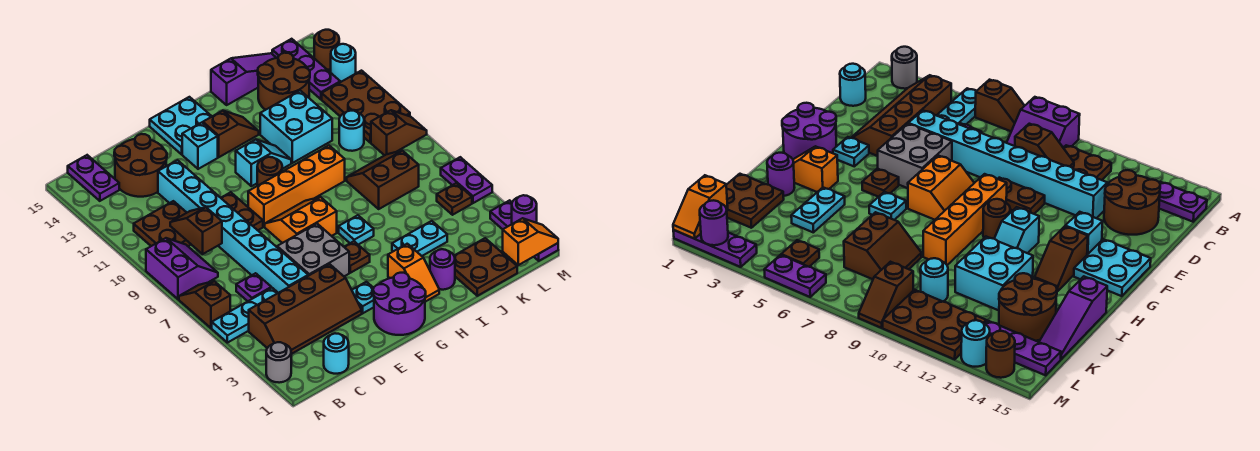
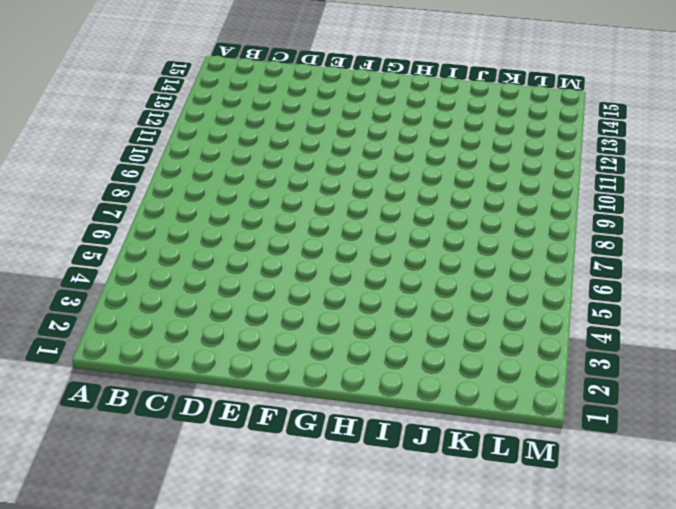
none -> grey round brick A2 level 1
none -> cyan plate A5:C5 level 1
none -> brown slope A6:A7 level 1 top 6
none -> purple slope A8:B9 level 1 top A

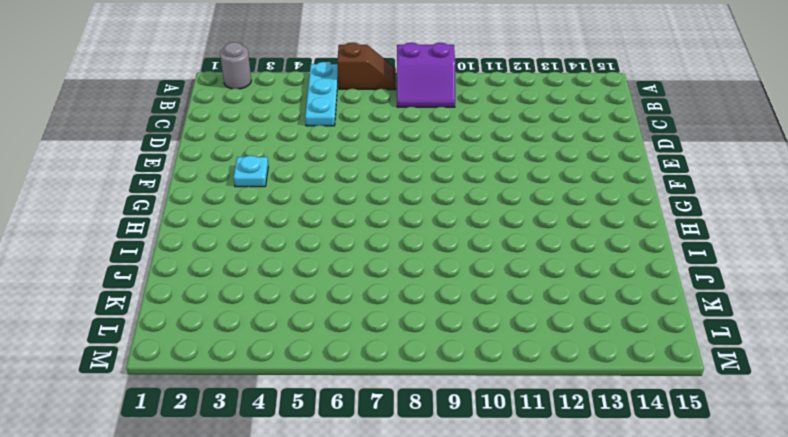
none -> brown slope B3:E4 level 1 top 4
none -> brown plate B10:C11 level 1
none -> purple plate B14:B15 level 1
none -> cyan round brick C1 level 1

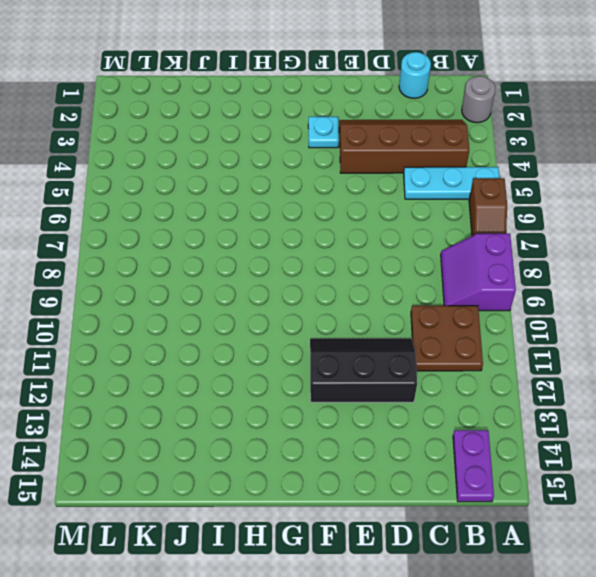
black slope D11:F12 level 1 top 12 -> cyan brick D5:D12 level 1
none -> purple plate C6 level 1
none -> brown round brick C13:D14 level 1
none -> grey brick E5:F6 level 1
none -> brown plate E9:E10 level 1

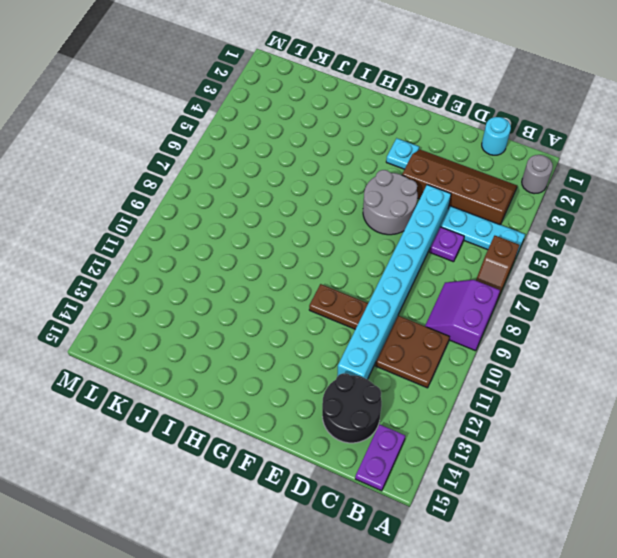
black round brick C13:D14 level 1 -> brown round brick C13:D14 level 1
grey round brick E5:F6 level 1 -> grey brick E5:F6 level 1
brown plate E10:F10 level 1 -> brown plate E9:E10 level 1
none -> purple round brick F1:G2 level 1
none -> orange slope F7:G8 level 1 top 7
none -> orange brick F9:I9 level 1
none -> cyan brick F13 level 1

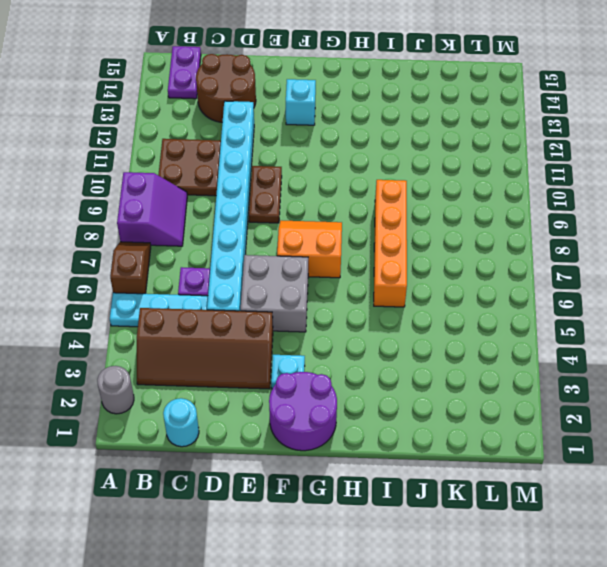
orange brick I6:I9 level 1 -> orange brick F9:I9 level 1
none -> cyan plate F14:G15 level 1
none -> brown plate G5 level 1
none -> brown round brick G10 level 1
none -> cyan slope G11:H11 level 1 top G

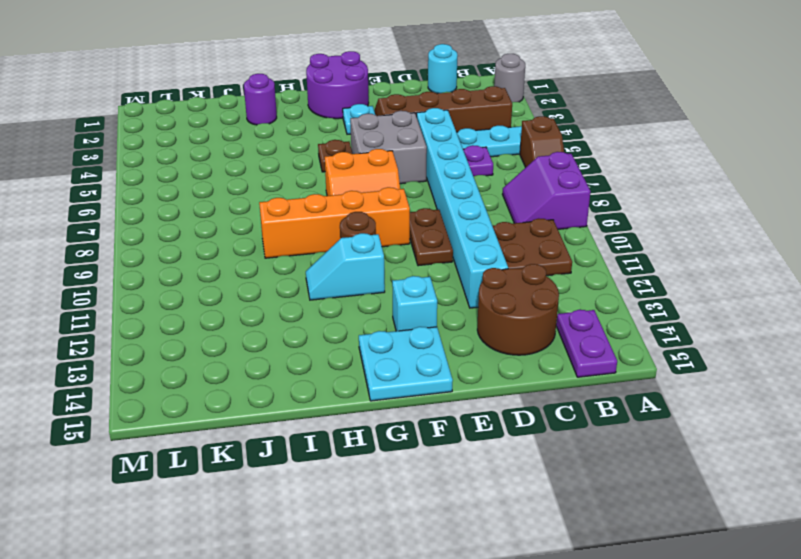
none -> brown slope G13:H13 level 1 top G
none -> orange slope H2:H3 level 1 top 3
none -> cyan plate H6 level 1
none -> cyan plate I4:J4 level 1

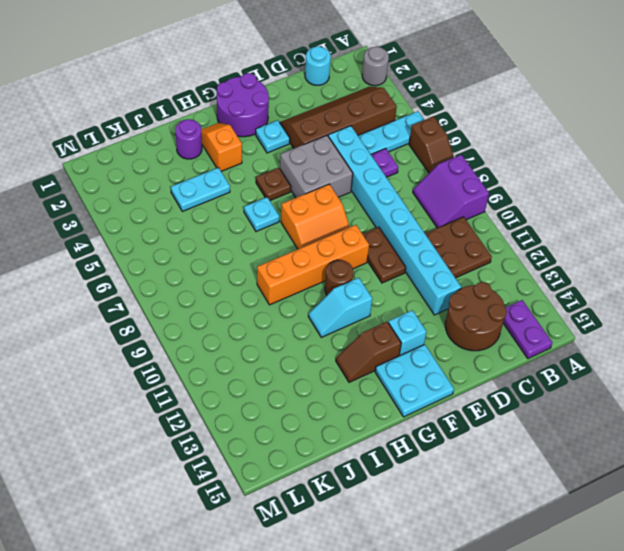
none -> cyan brick I11:J12 level 1
none -> purple slope I15:K15 level 1 top I
none -> brown plate J1:K2 level 1
none -> brown slope J7:K8 level 1 top 7

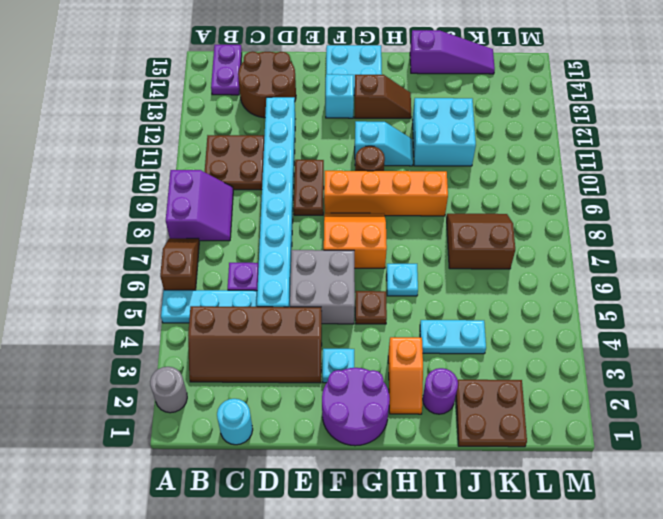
none -> brown round brick J13:K14 level 1
none -> cyan round brick K10 level 1
none -> brown plate L5 level 1
none -> brown slope L9:M9 level 1 top L

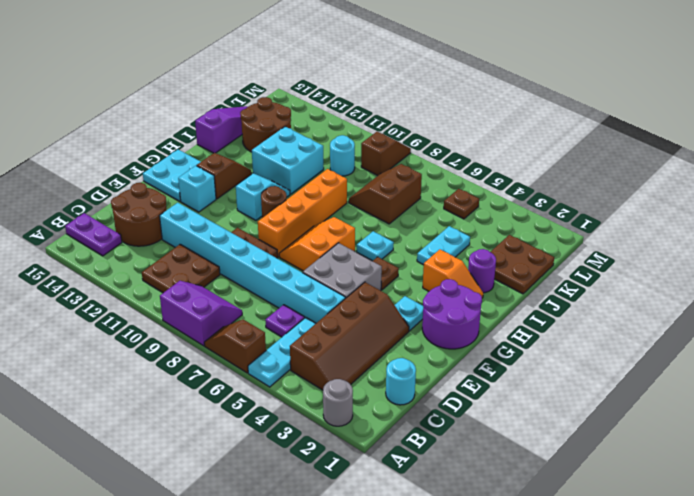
none -> brown plate L10:M12 level 1
none -> purple plate L13:L15 level 1
none -> purple plate M1:M3 level 1
none -> purple plate M5:M6 level 1

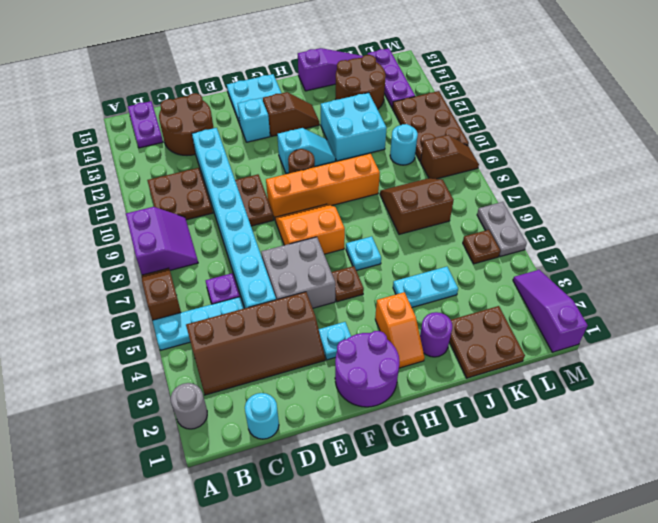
purple slope M1:M3 level 1 top 1 -> purple plate M1:M3 level 1
grey plate M5:M6 level 1 -> purple plate M5:M6 level 1
none -> cyan round brick M13 level 1
none -> brown round brick M14 level 1
none -> brown slope C9:C10 level 2 top 9
none -> orange slope L1:M1 level 2 top L

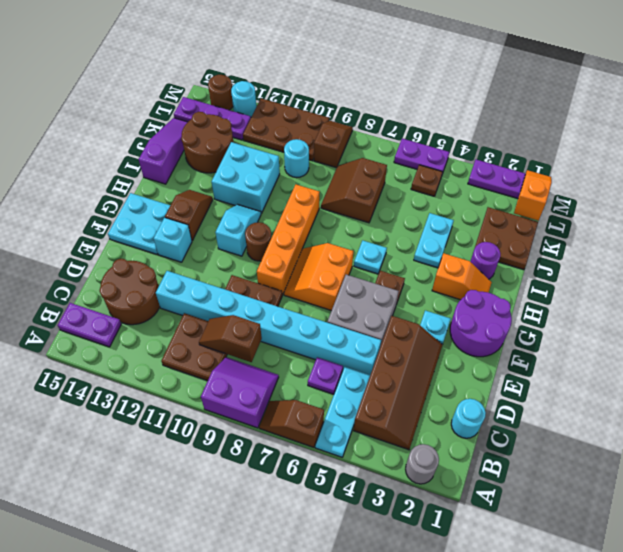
none -> purple round brick M2 level 2

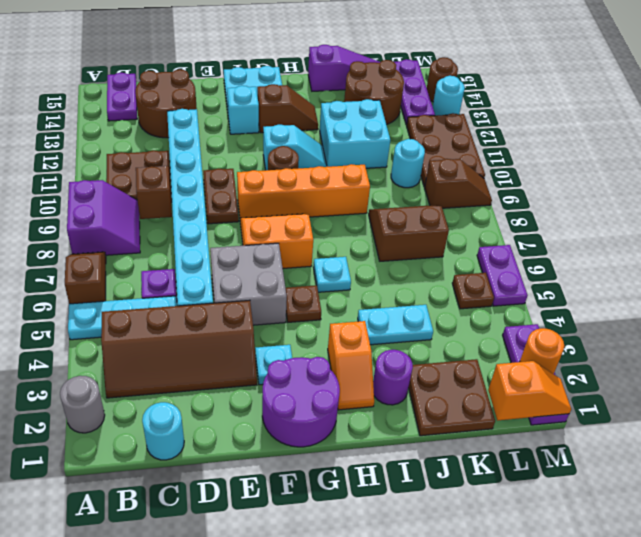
orange round brick M2 level 2 -> purple round brick M2 level 2

